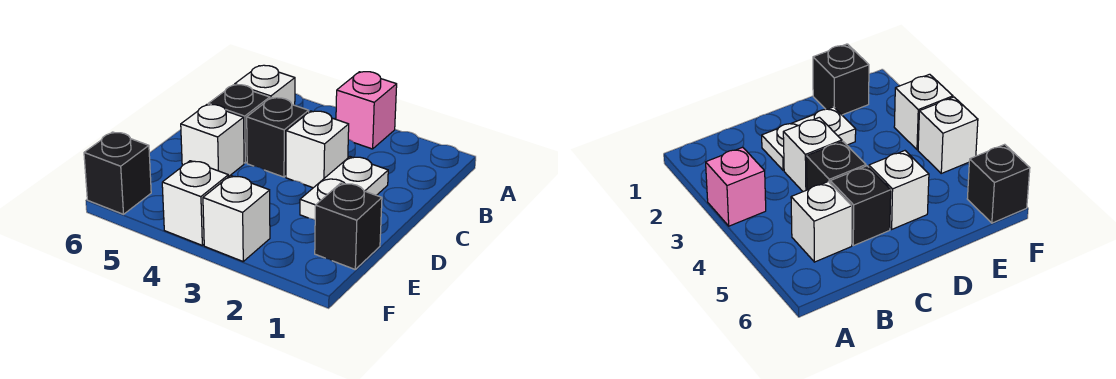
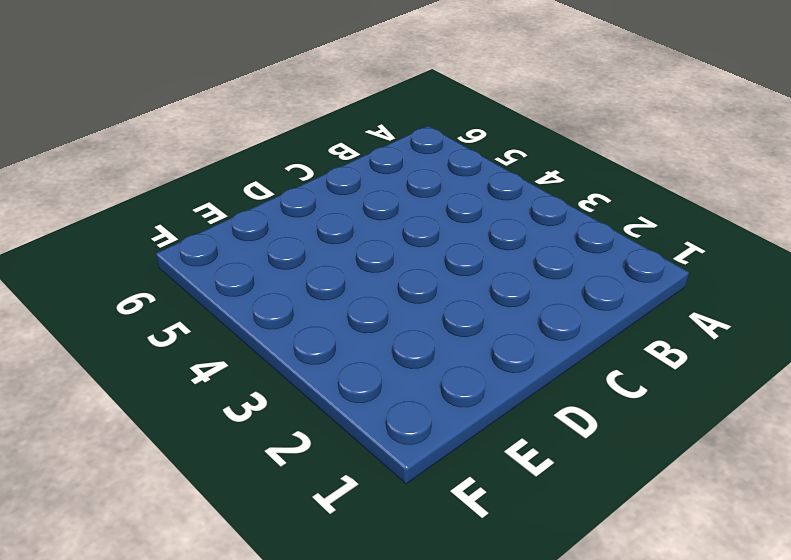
none -> pink brick A3 level 1
none -> white brick B5 level 1

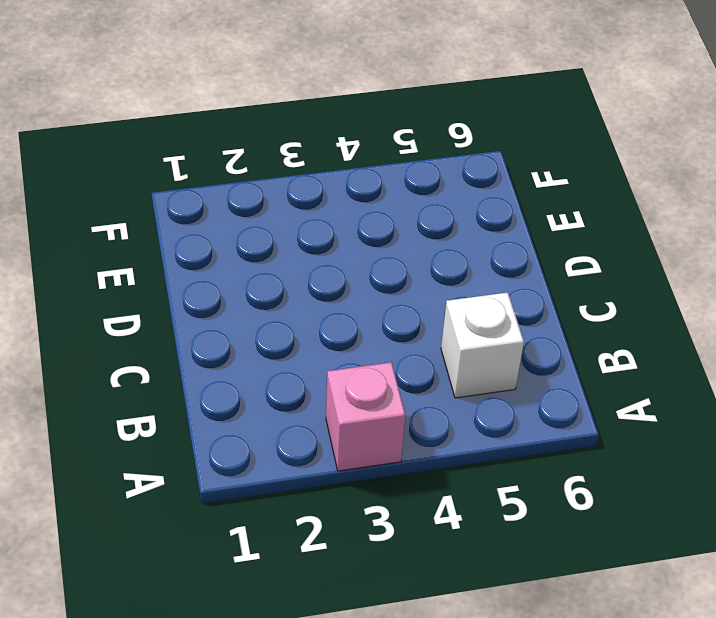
none -> white plate C2:D2 level 1
none -> white brick C3 level 1

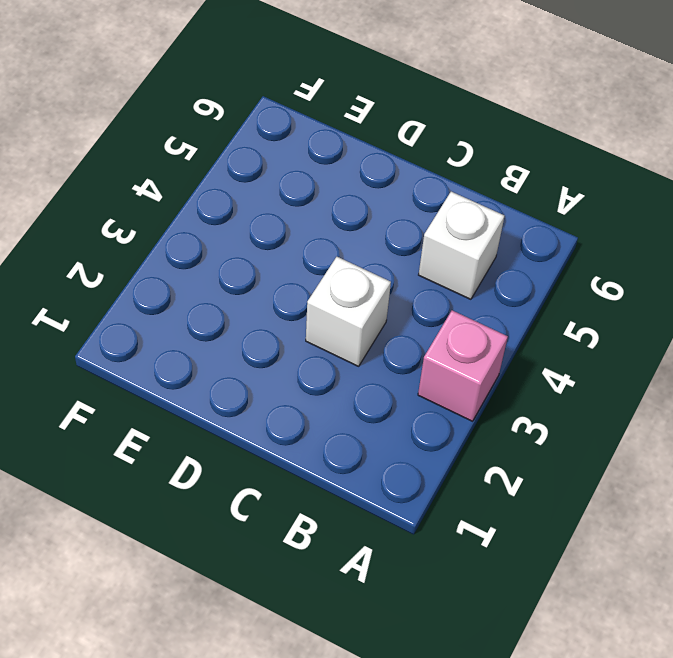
none -> white plate C2:D2 level 1
none -> black brick C4 level 1

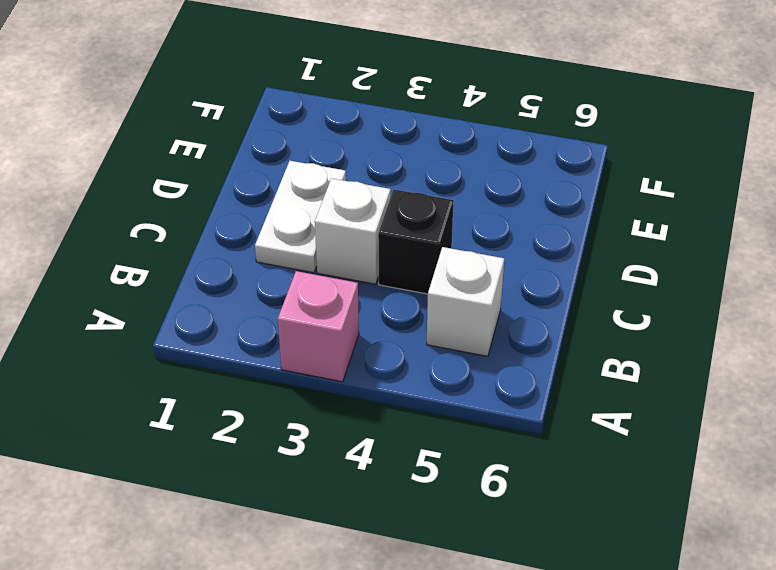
none -> black brick C5 level 1
none -> white brick D5 level 1

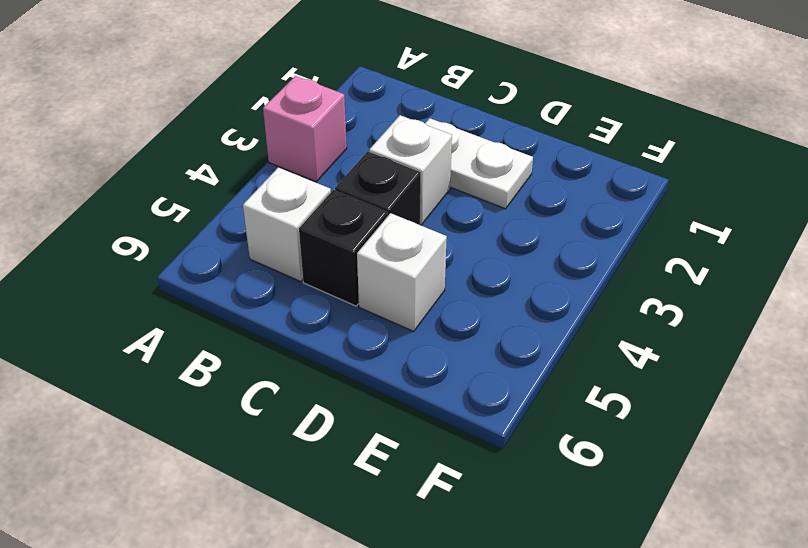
none -> black brick E1 level 1
none -> white brick F3 level 1

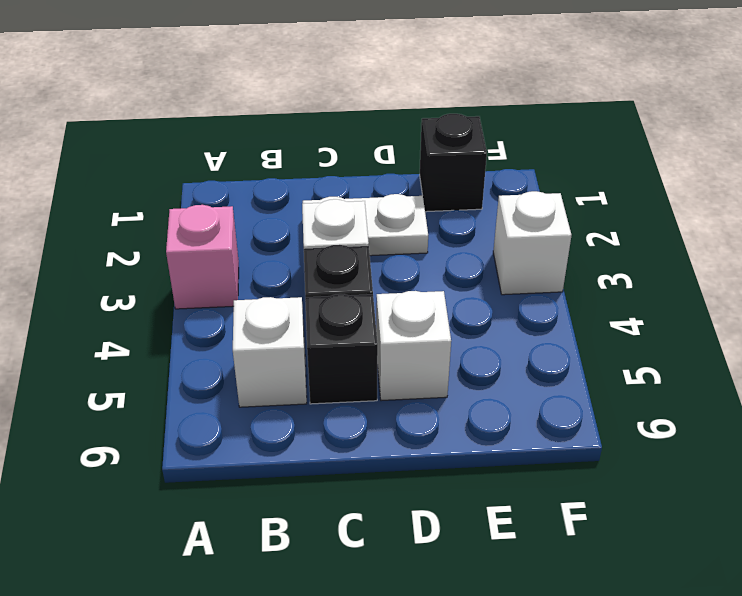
none -> white brick F4 level 1
none -> black brick F6 level 1

